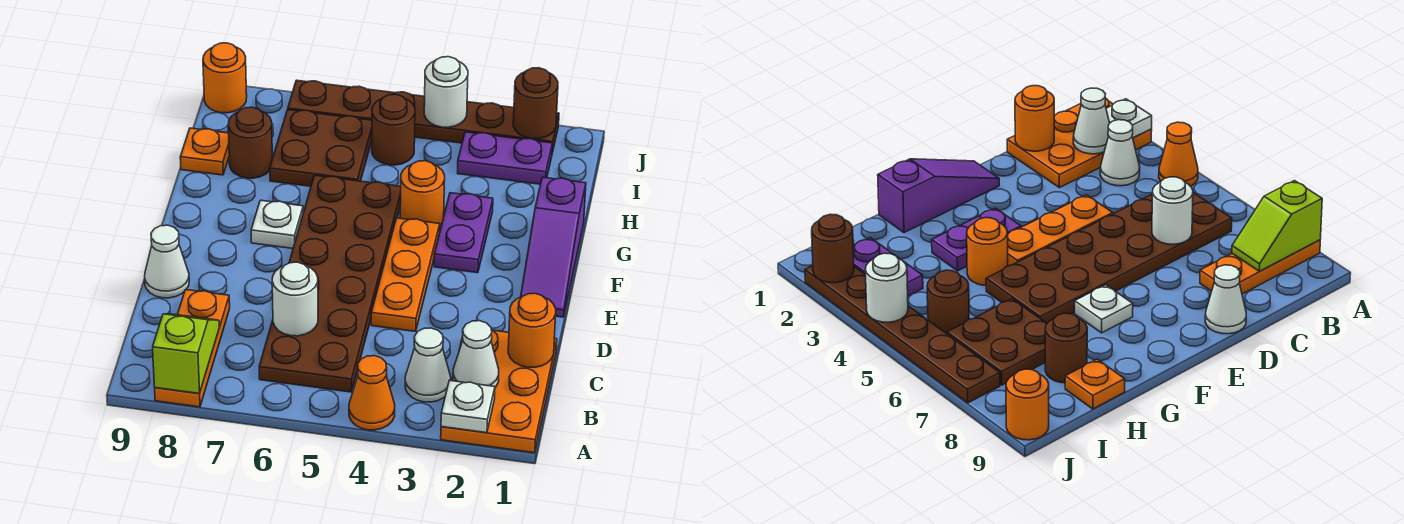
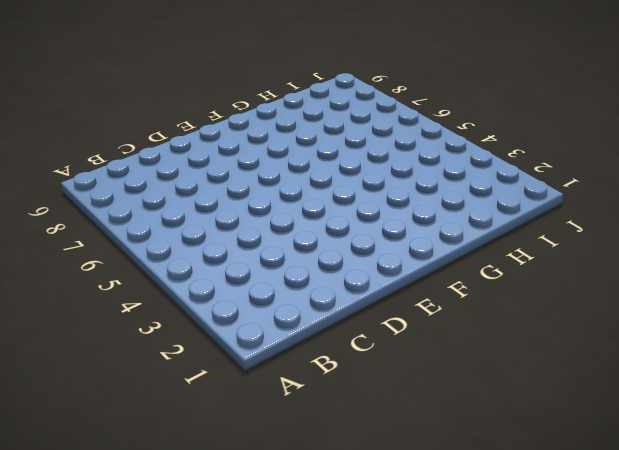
none -> orange plate A1:C2 level 1
none -> orange cone A4 level 1
none -> orange plate A8:C8 level 1

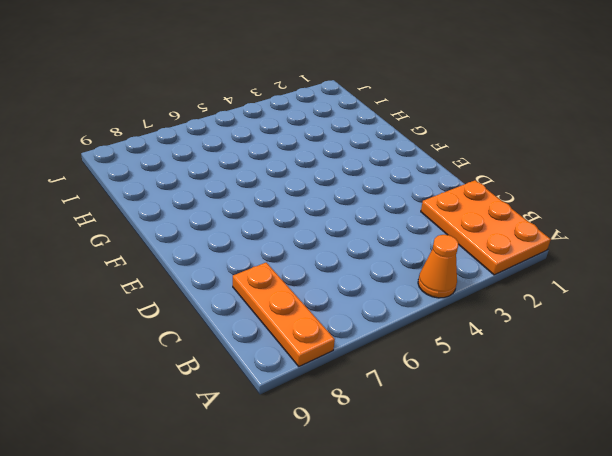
none -> white cone B3 level 1
none -> brown plate B5:G6 level 1
none -> orange plate D4:F4 level 1

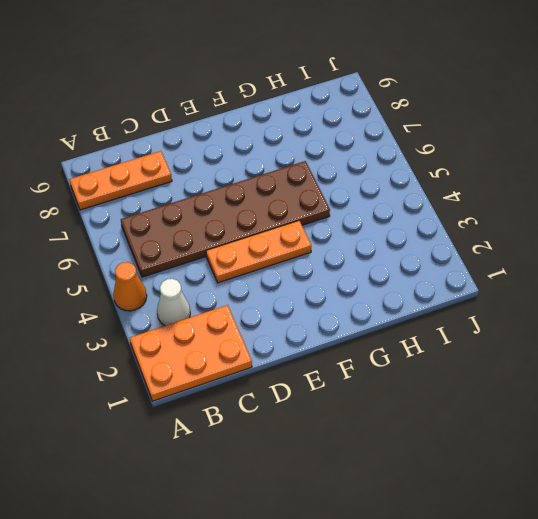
none -> white cone D9 level 1
none -> purple slope E1:G1 level 1 top G
none -> purple plate F3:G3 level 1

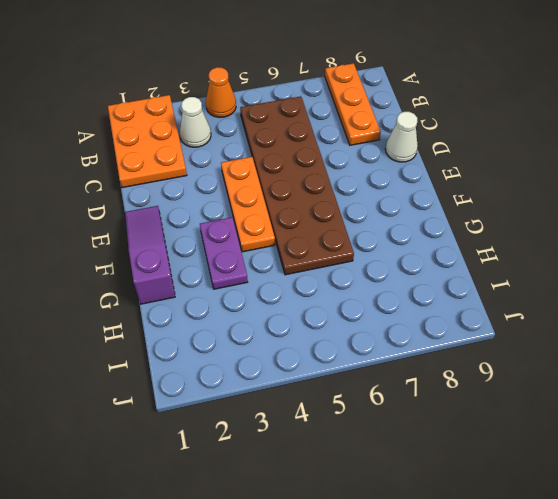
none -> white plate F7 level 1
none -> orange round brick G4 level 1
none -> brown plate H6:I7 level 1

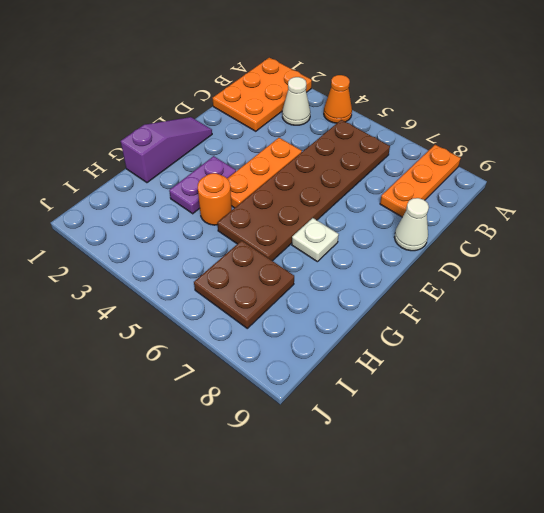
none -> brown round brick H8 level 1
none -> orange plate H9 level 1
none -> purple plate I2:I3 level 1

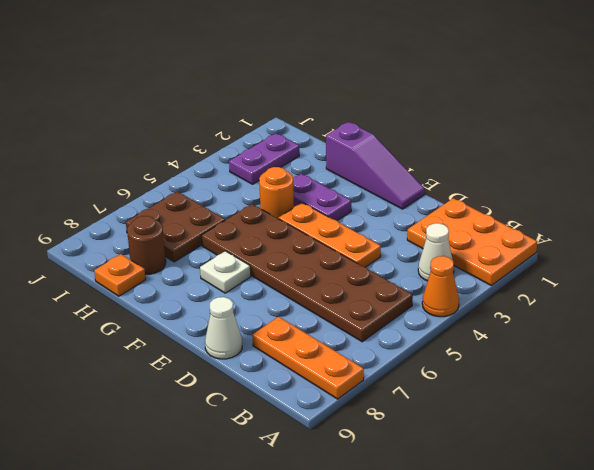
none -> brown round brick I5 level 1
none -> brown plate J2:J7 level 1
none -> orange round brick J9 level 1

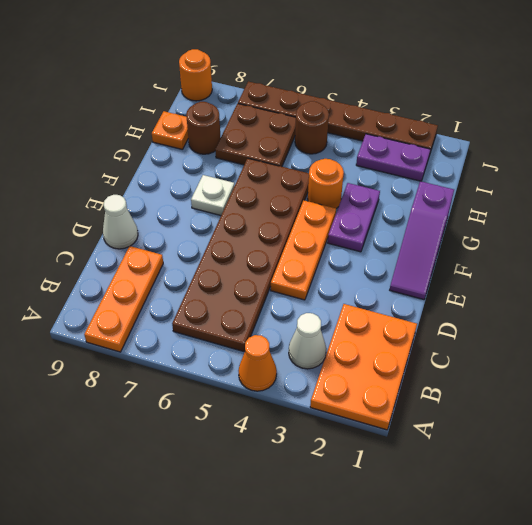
none -> white plate A2 level 2
none -> lime slope A8:B8 level 2 top A
none -> white cone B2 level 2

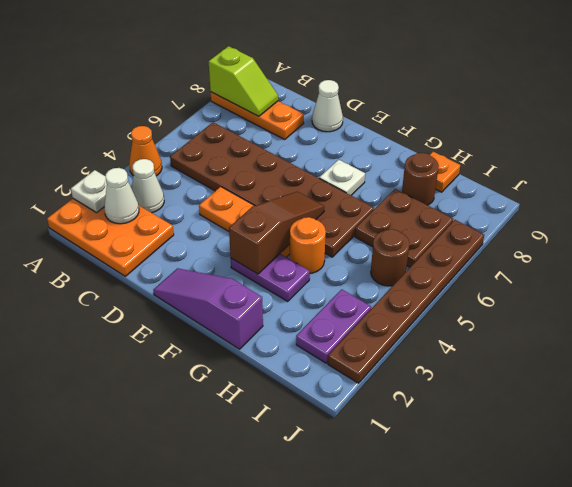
brown slope F3:F5 level 2 top 3 -> none
none -> orange round brick J9 level 1
none -> orange round brick C1 level 2
none -> white round brick C6 level 2

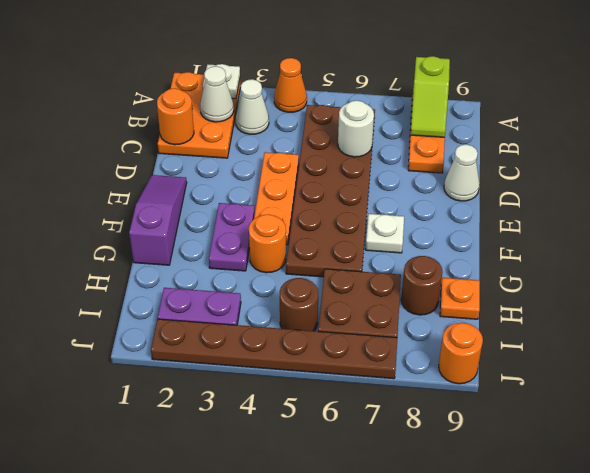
none -> brown round brick J2 level 2
none -> white round brick J4 level 2

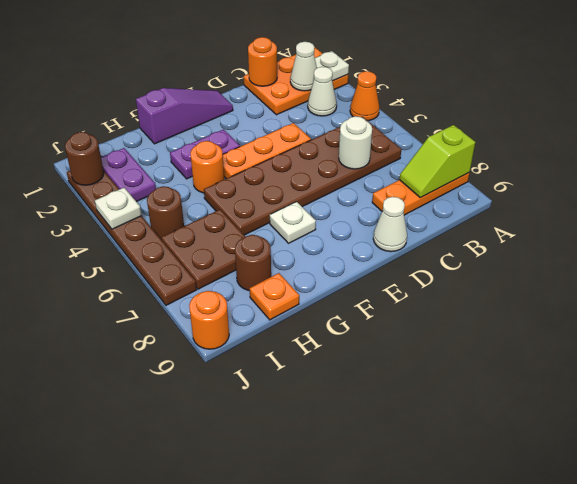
white plate J4 level 2 -> white round brick J4 level 2

